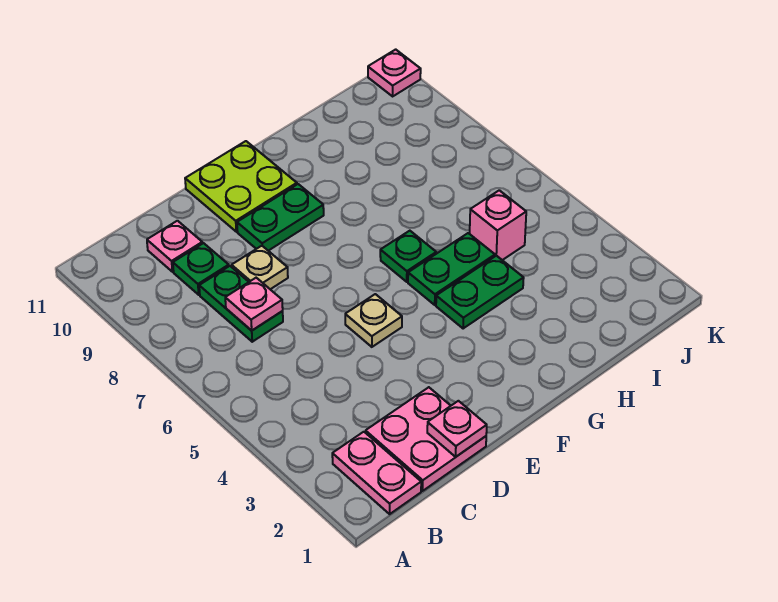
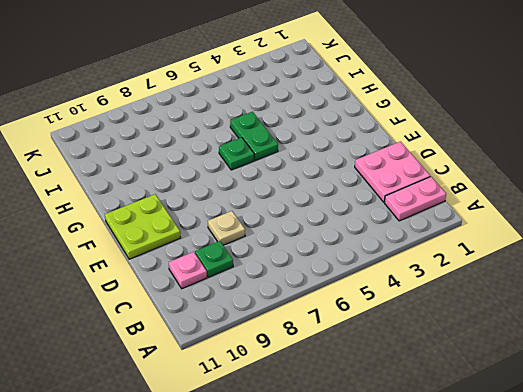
none -> green plate C7:C8 level 1
none -> tan plate E5 level 1
none -> green plate E9:F9 level 1

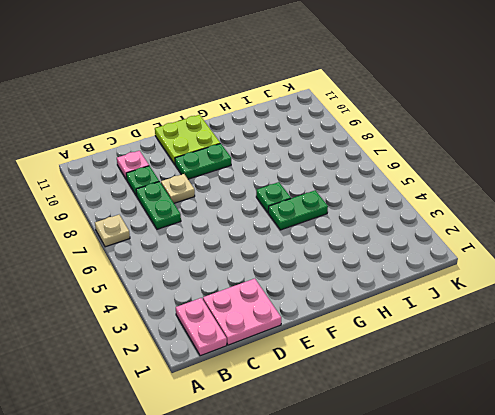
tan plate A7 level 1 -> tan plate E5 level 1
none -> green plate G4:H4 level 1
none -> pink brick I5 level 1
none -> pink plate K11 level 1

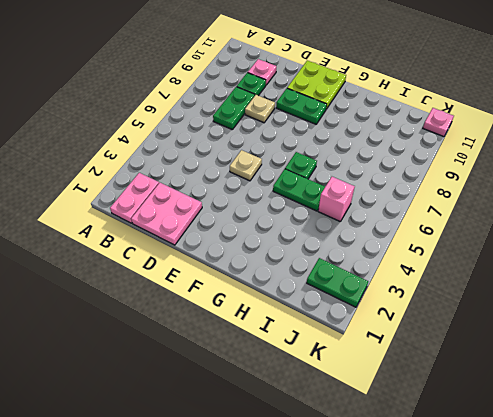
green plate J2:K2 level 1 -> green plate G4:H4 level 1
none -> pink plate C7 level 2
none -> pink plate D1 level 2

